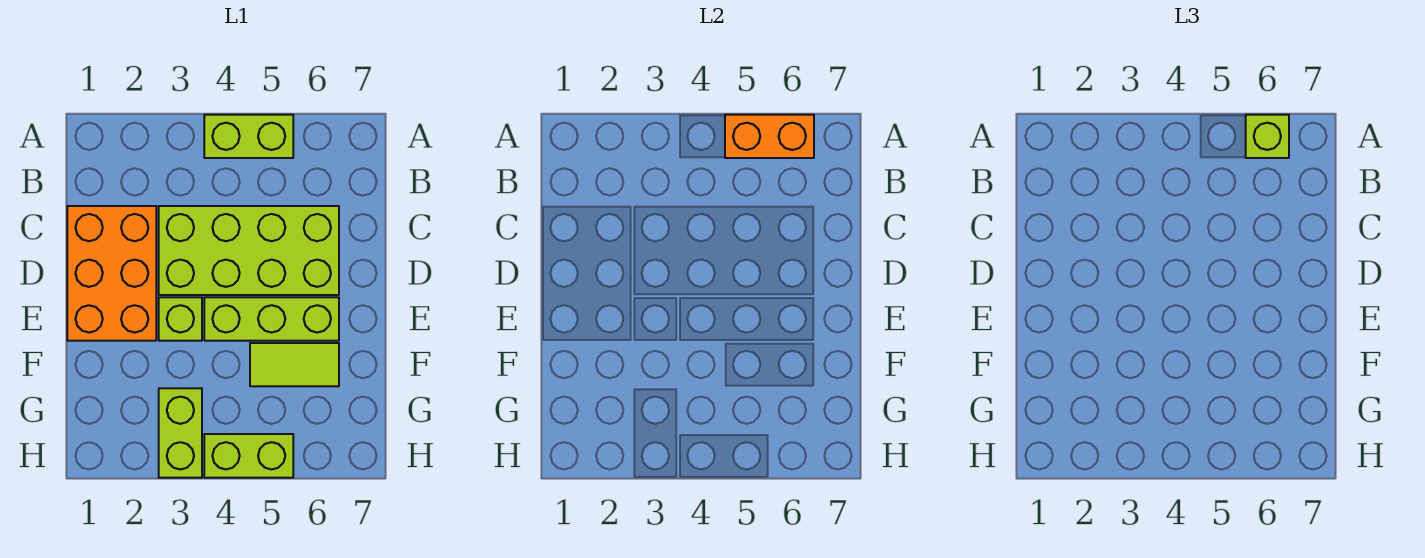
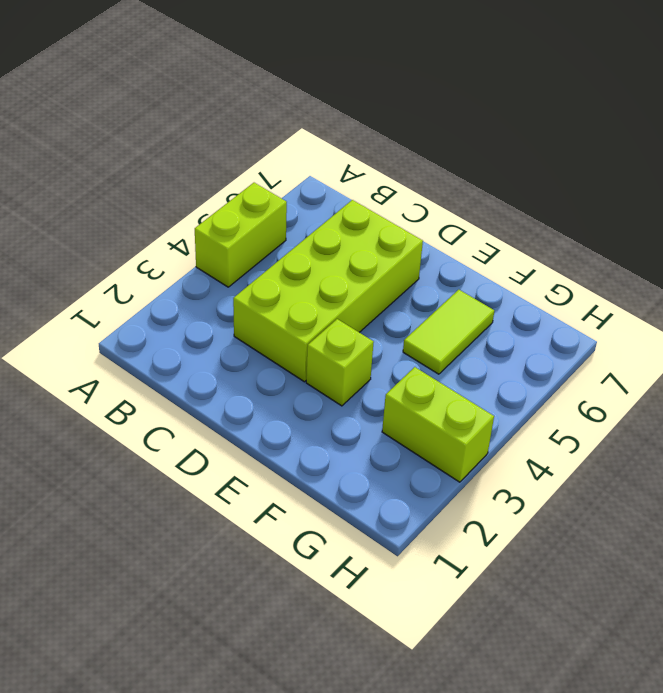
none -> orange brick C1:E2 level 1
none -> lime brick E4:E6 level 1

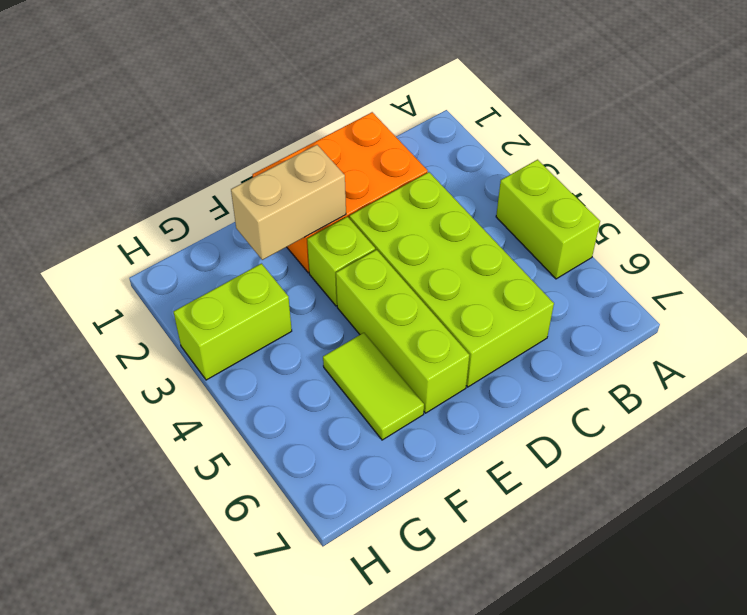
tan brick E2:F2 level 2 -> none
none -> lime brick H4:H5 level 1
none -> orange brick A5:A6 level 2

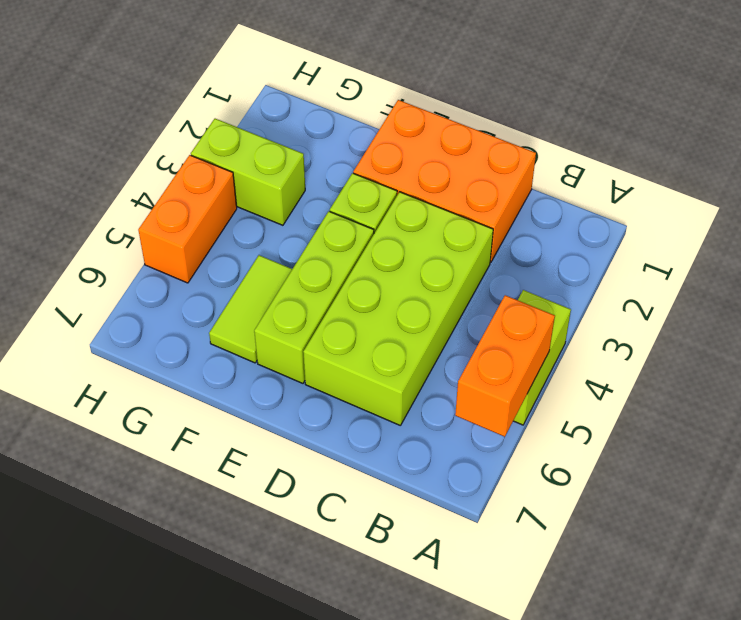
orange brick H4:H5 level 1 -> lime brick H4:H5 level 1
none -> lime brick A6 level 3

